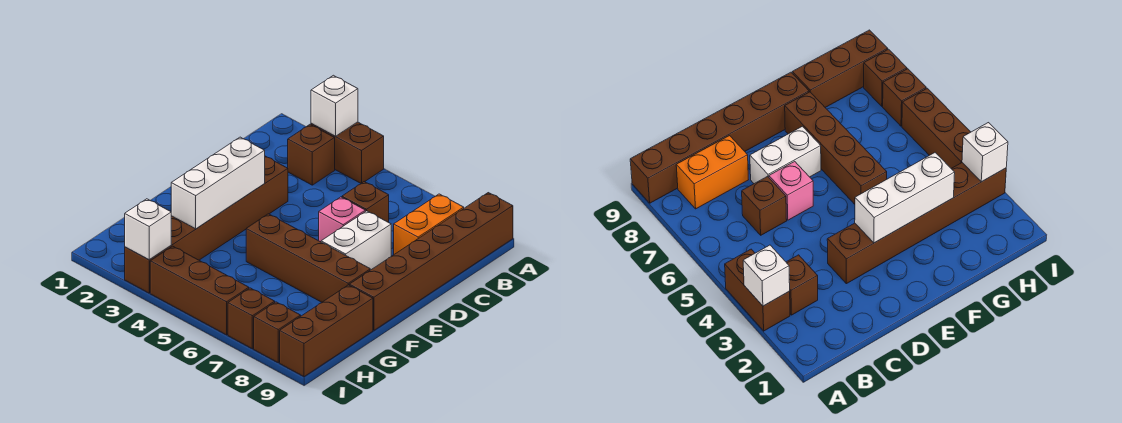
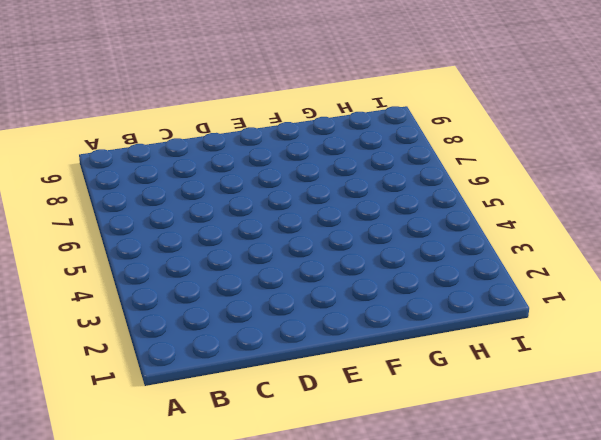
none -> brown brick A3:A4 level 1
none -> brown brick A9:F9 level 1
none -> brown brick B3 level 1

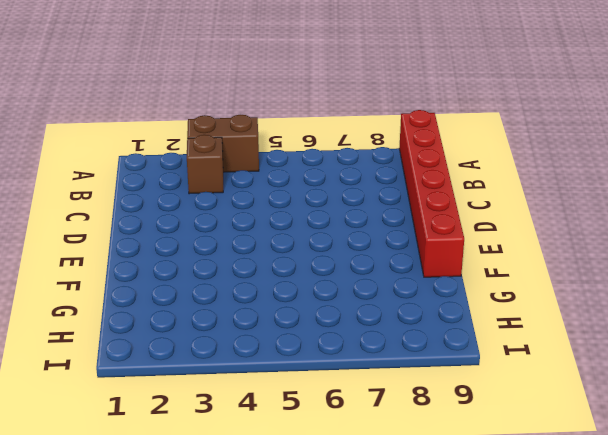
red brick A9:F9 level 1 -> brown brick A9:F9 level 1
none -> orange brick B8:C8 level 1
none -> brown brick C6 level 1
none -> brown brick D3:I3 level 1

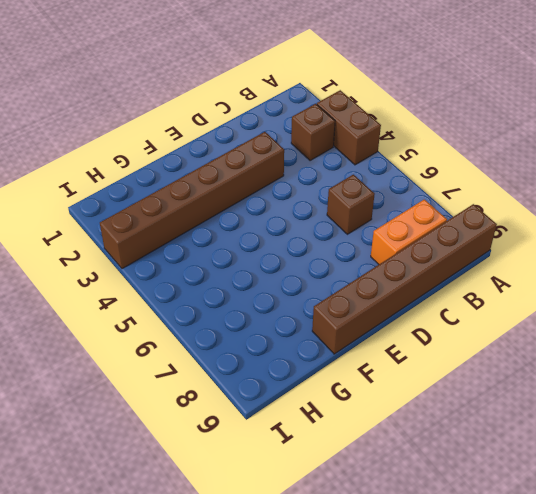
none -> pink brick D6 level 1
none -> white brick D7:E7 level 1
none -> brown brick F5:F8 level 1

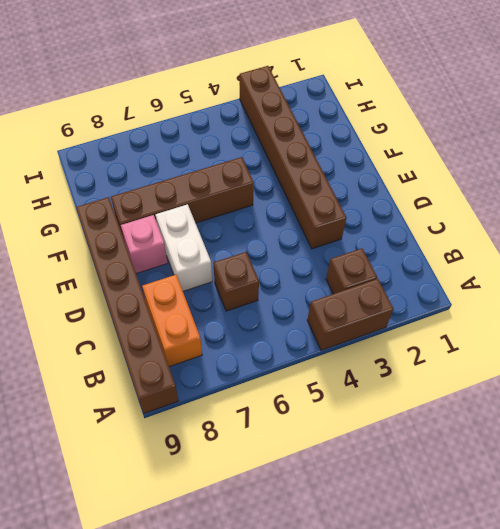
pink brick E8 level 1 -> pink brick D6 level 1
none -> brown brick G9:I9 level 1
none -> brown brick I4:I6 level 1
none -> brown brick I7 level 1

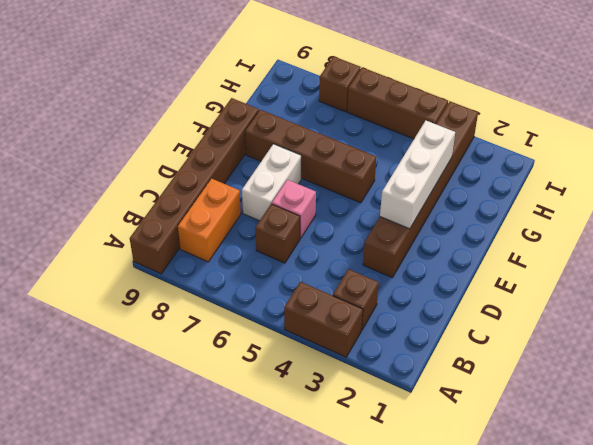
none -> brown brick G9:I9 level 1
none -> brown brick I8 level 1
none -> white brick A3 level 2

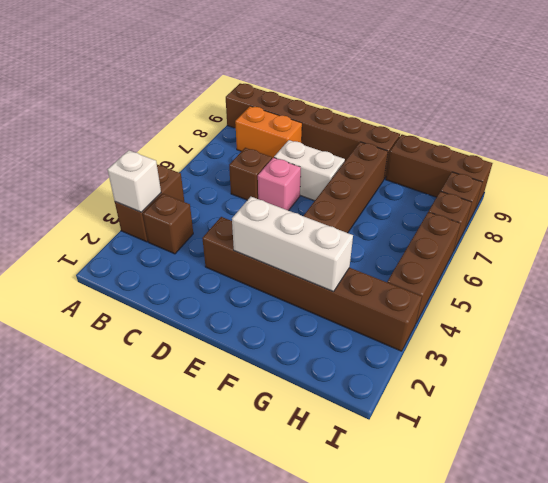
none -> white brick I3 level 2

